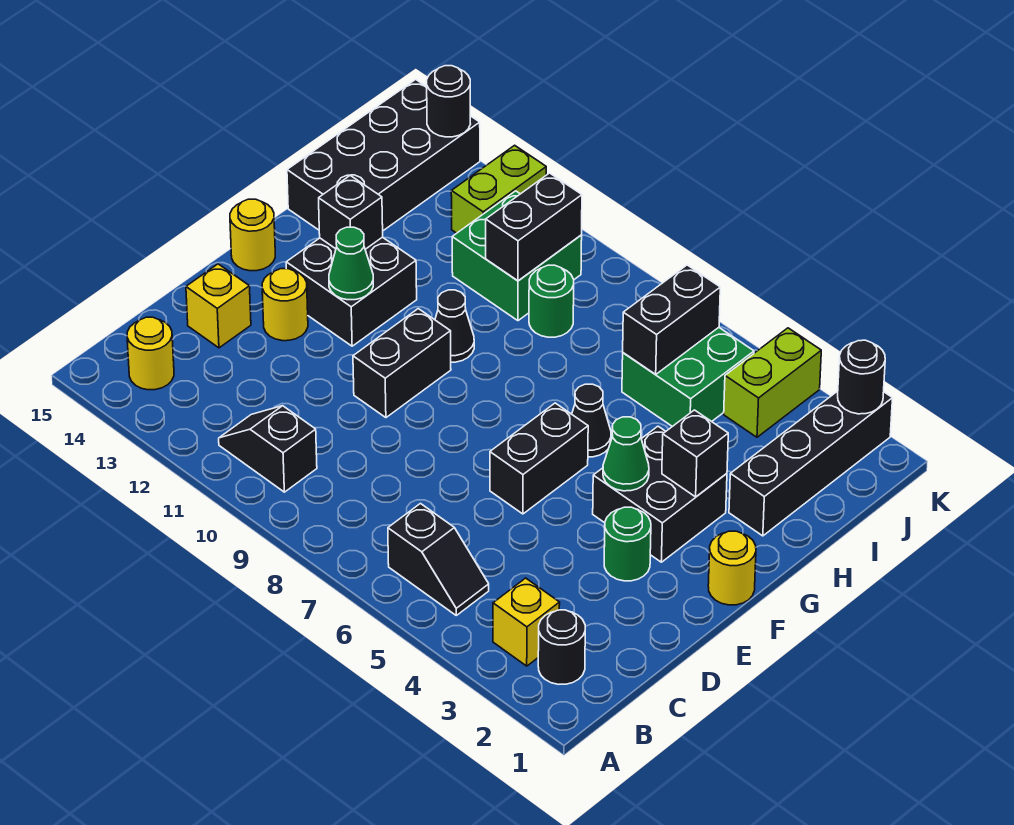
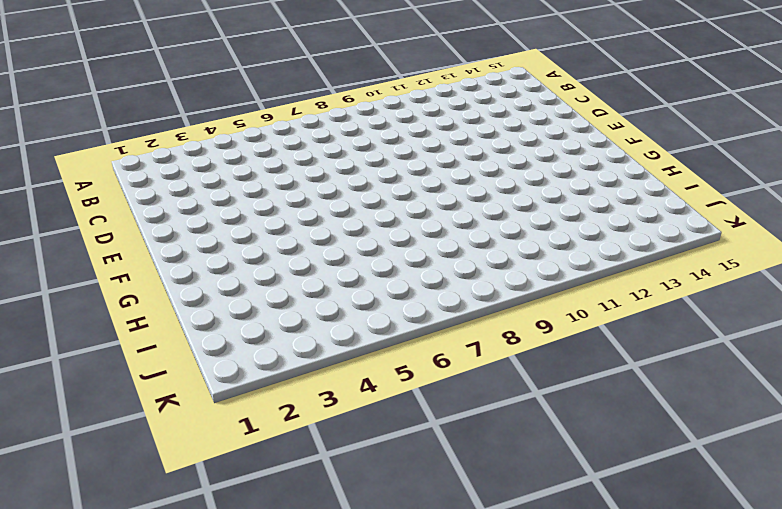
none -> black round brick B2 level 1
none -> yellow brick B3 level 1
none -> black slope B5:B6 level 1 top 6
none -> black slope B10:B11 level 1 top 10

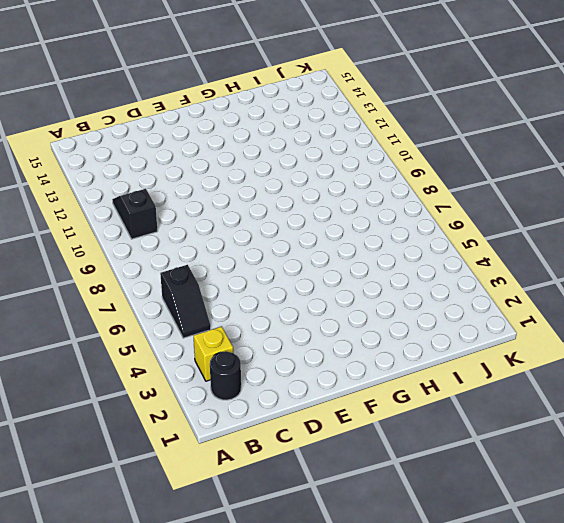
none -> yellow round brick B14 level 1
none -> yellow brick D14 level 1
none -> green round brick E3 level 1
none -> black brick E6:F6 level 1

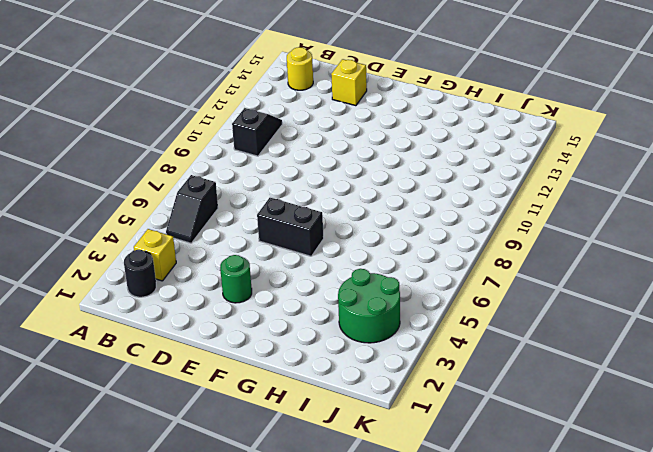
green round brick I3:J4 level 1 -> lime brick J4:K4 level 1
none -> black brick E10:F10 level 1
none -> yellow round brick E13 level 1
none -> yellow round brick F1 level 1
none -> black brick F3:G4 level 1

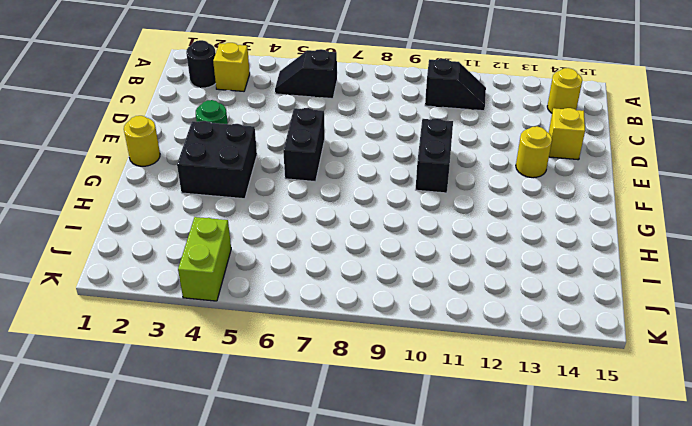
none -> black brick F12:G13 level 1
none -> yellow round brick F15 level 1
none -> black cone G6 level 1
none -> black cone G10 level 1

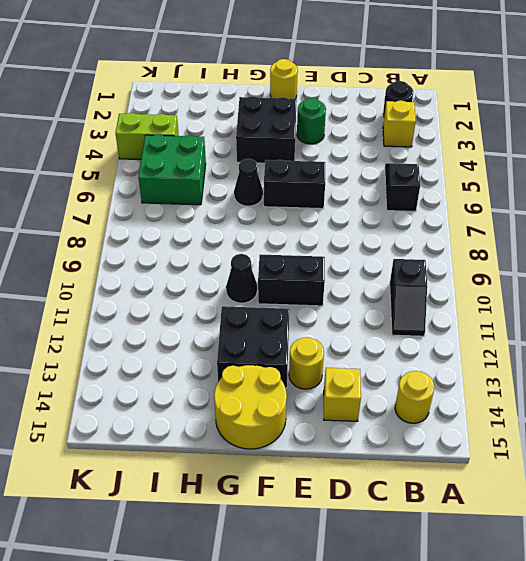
yellow round brick F14:G15 level 1 -> yellow round brick F15 level 1
none -> black brick H2:K2 level 1
none -> black brick H14:K15 level 1
none -> green round brick I9 level 1
none -> green brick I10:J11 level 1

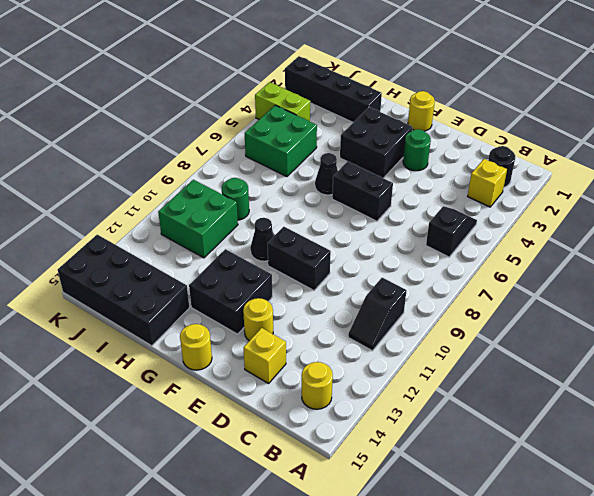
none -> lime brick J12:K12 level 1
none -> green cone F4 level 2
none -> green cone F12 level 2
none -> black brick G3 level 2

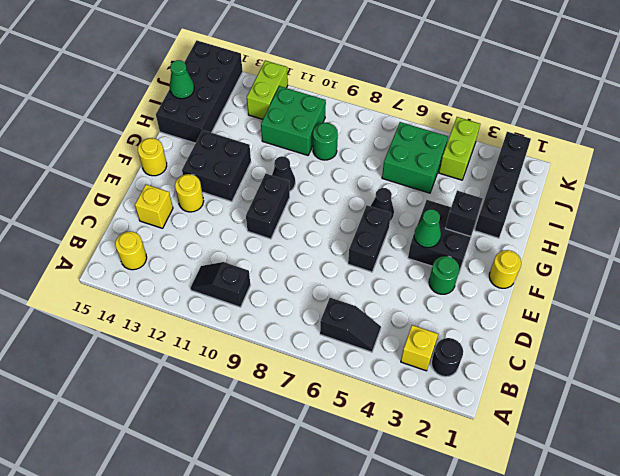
green cone I15 level 2 -> green cone F12 level 2
none -> black brick G13 level 2
none -> black brick I6:J6 level 2
none -> black brick I10:J10 level 2
none -> black round brick K2 level 2

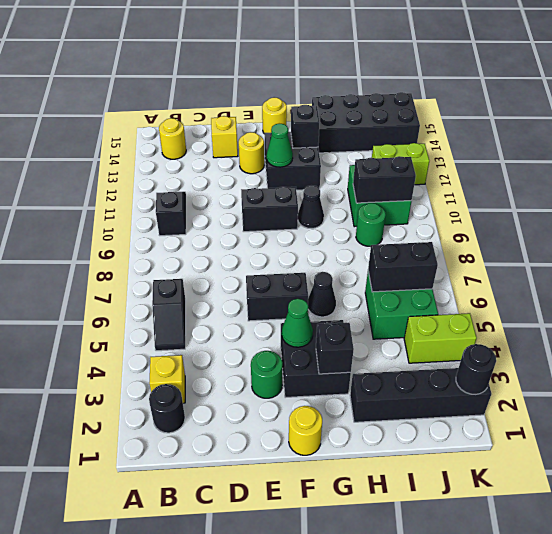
none -> black round brick K14 level 2

